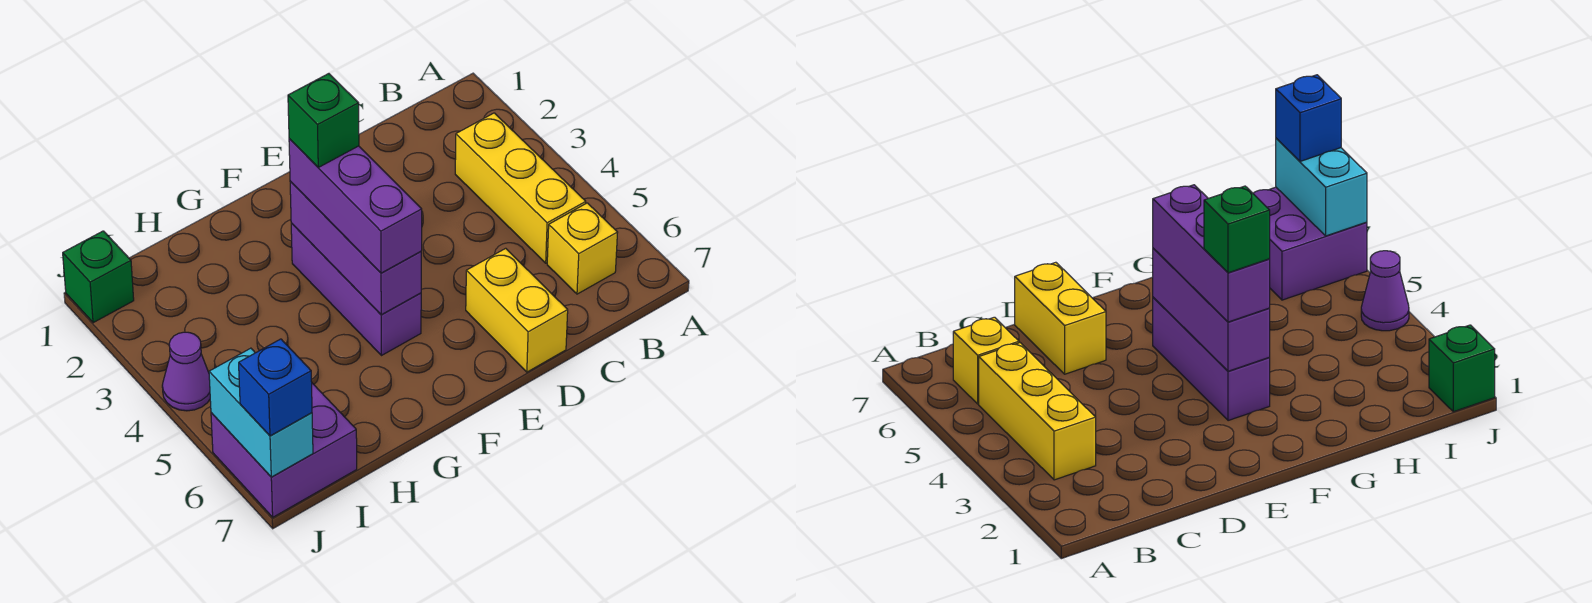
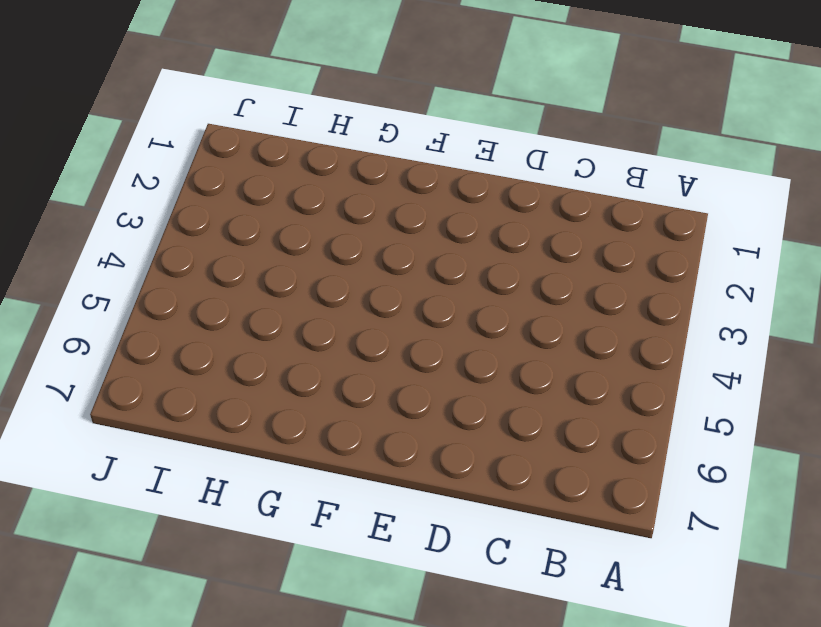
none -> yellow brick B3:B5 level 1
none -> yellow brick B6 level 1
none -> yellow brick D6:D7 level 1

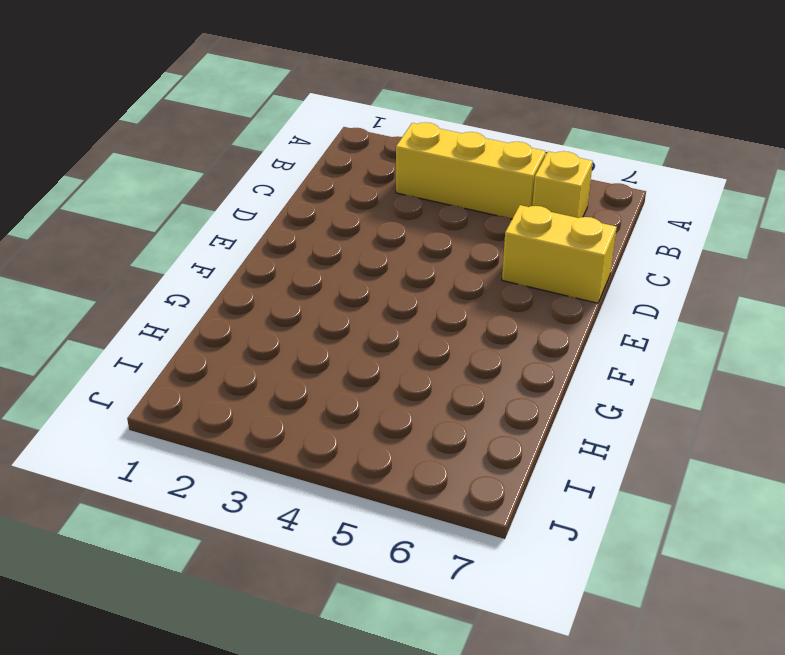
none -> purple brick F3:F5 level 1
none -> purple brick I6:J7 level 1
none -> green brick J1 level 1

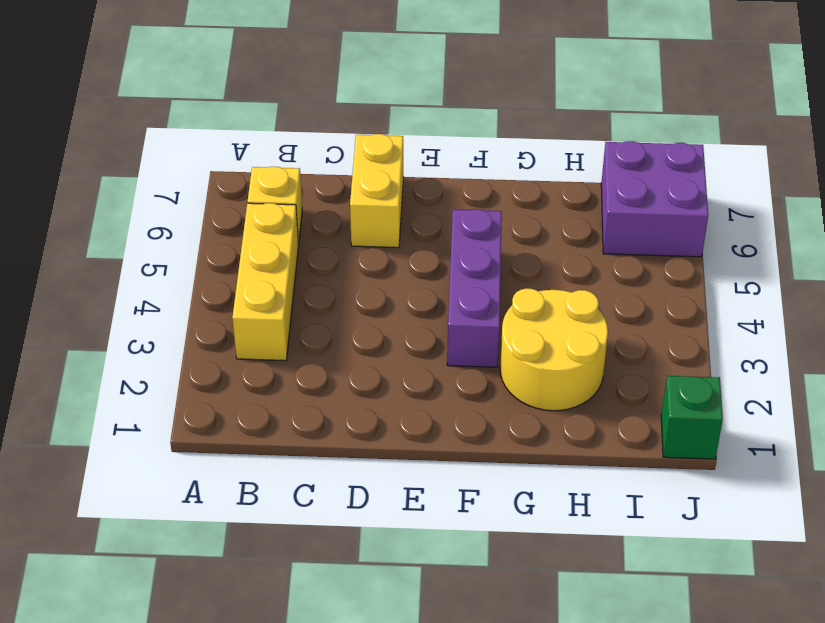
yellow round brick G2:H3 level 1 -> none
none -> purple cone J4 level 1
none -> purple brick F3:F5 level 2
none -> cyan brick J6:J7 level 2

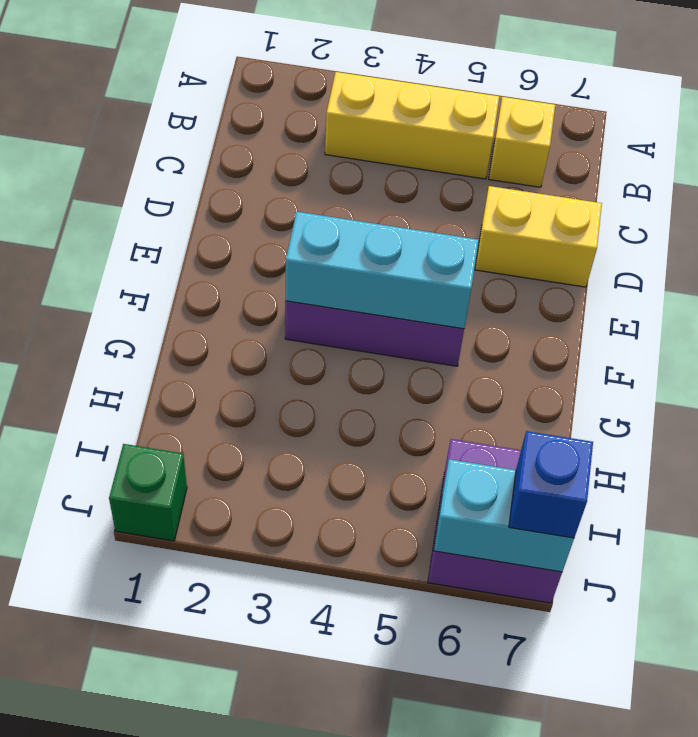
cyan brick F3:F5 level 2 -> purple brick F3:F5 level 2
none -> purple cone J4 level 1
none -> purple brick F3:F5 level 3
none -> green brick F3 level 4

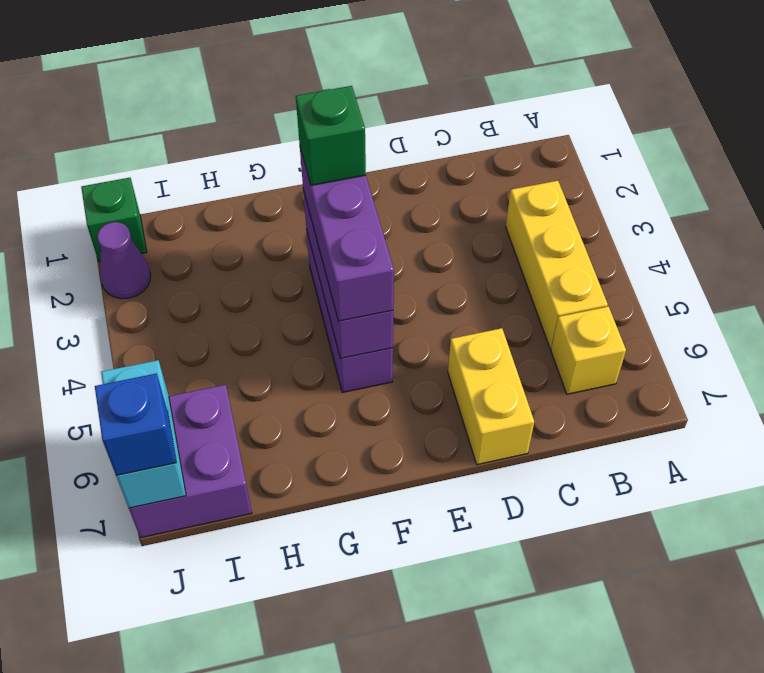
purple cone J2 level 1 -> purple cone J4 level 1

